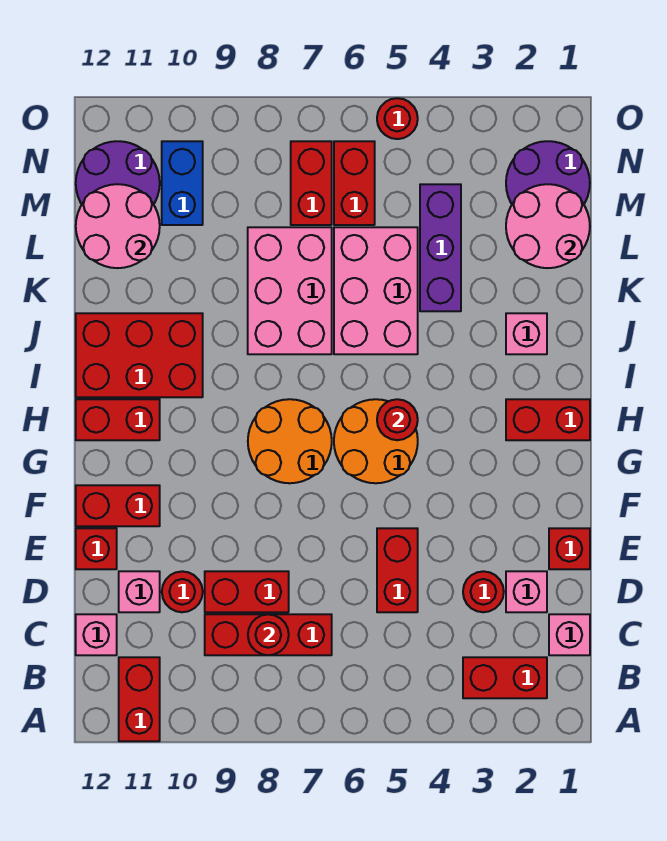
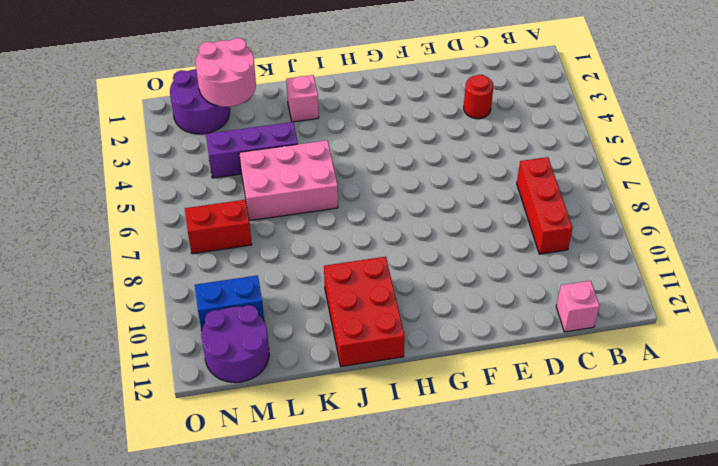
none -> red brick A11:B11 level 1
none -> red brick B2:B3 level 1
none -> pink brick C1 level 1
none -> pink brick D2 level 1

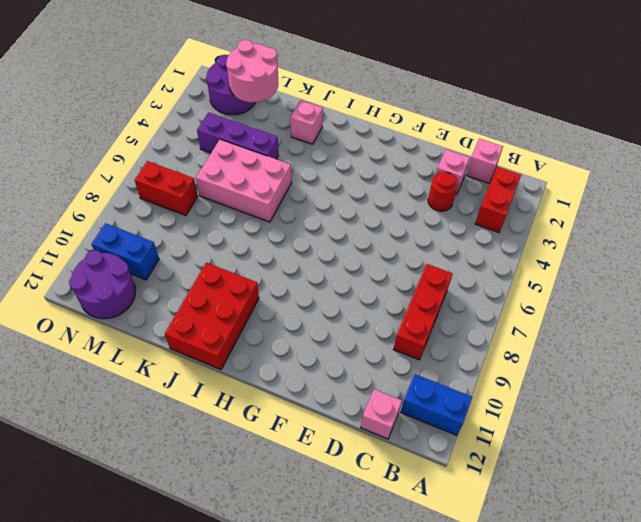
blue brick A11:B11 level 1 -> red brick A11:B11 level 1
none -> red brick D5:E5 level 1
none -> red brick D8:D9 level 1
none -> red round brick D10 level 1
none -> pink brick D11 level 1

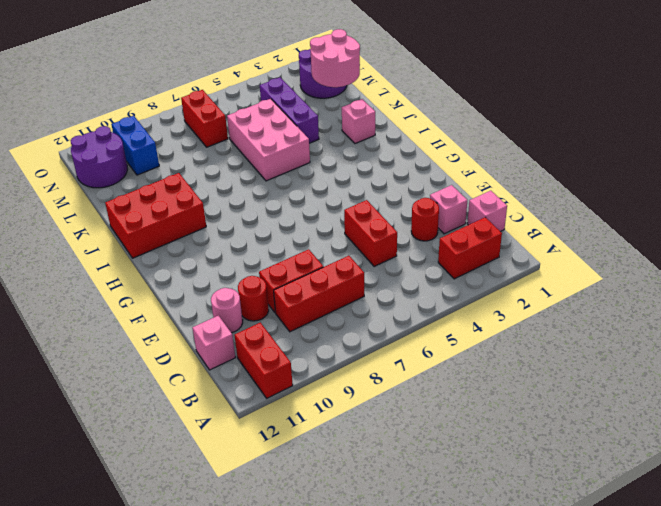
pink round brick D11 level 1 -> pink brick D11 level 1
none -> red brick E1 level 1
none -> red brick E12 level 1
none -> red brick F11:F12 level 1
none -> orange round brick G5:H6 level 1

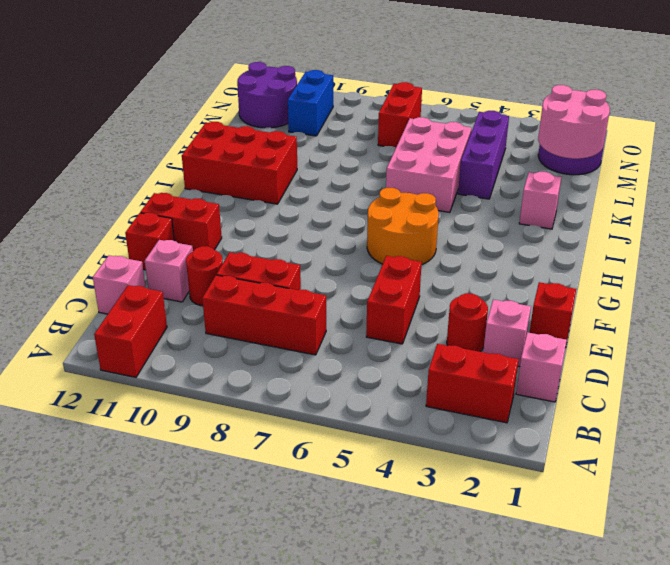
none -> orange round brick G7:H8 level 1
none -> red brick H1:H2 level 1
none -> red brick H11:H12 level 1
none -> pink brick J7:L8 level 1

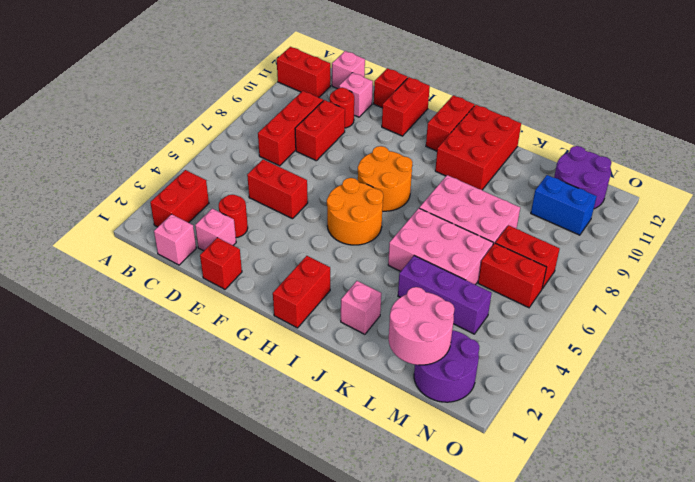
none -> red round brick O5 level 1
none -> red round brick C8 level 2
none -> red round brick H5 level 2
none -> pink round brick L11:M12 level 2

